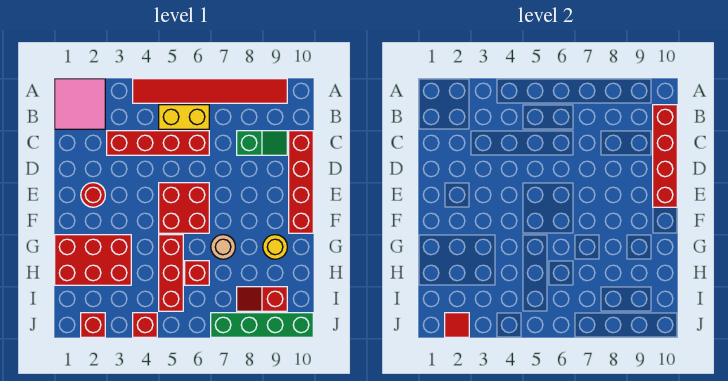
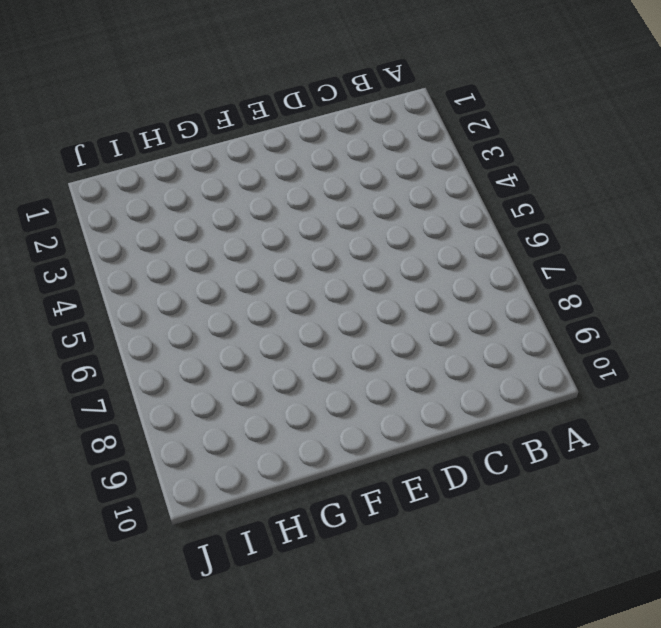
none -> pink tile A1:B2 level 1
none -> red tile A4:A9 level 1
none -> yellow brick B5:B6 level 1

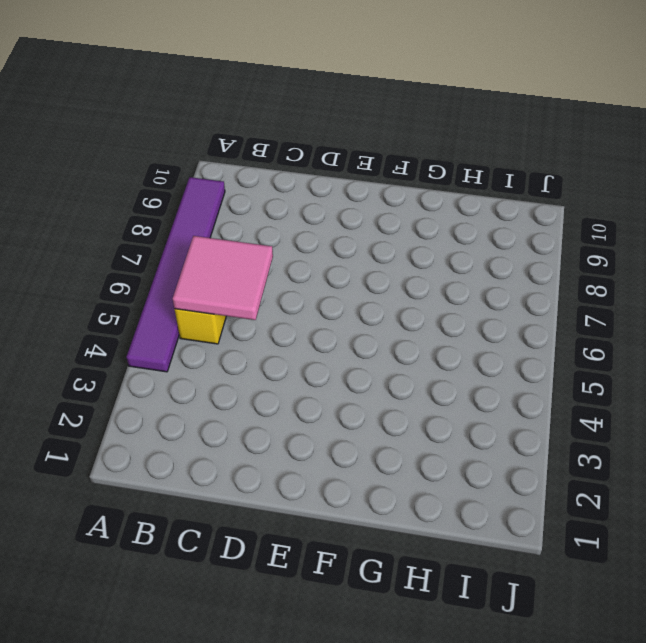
purple tile A4:A9 level 1 -> red tile A4:A9 level 1
pink tile B5:C6 level 2 -> pink tile A1:B2 level 1
none -> red brick C3:C6 level 1
none -> green slope C8:C9 level 1 top 8
none -> red brick C10:F10 level 1

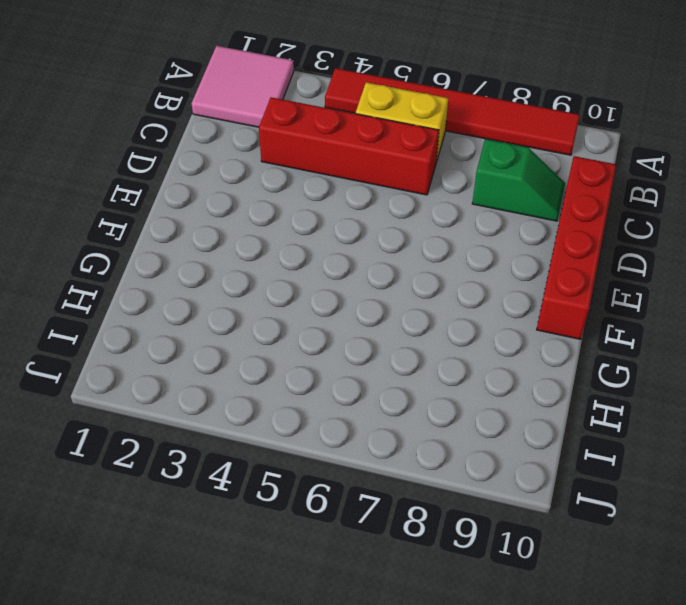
none -> red round brick E2 level 1
none -> red brick E5:F6 level 1
none -> red brick G1:H3 level 1

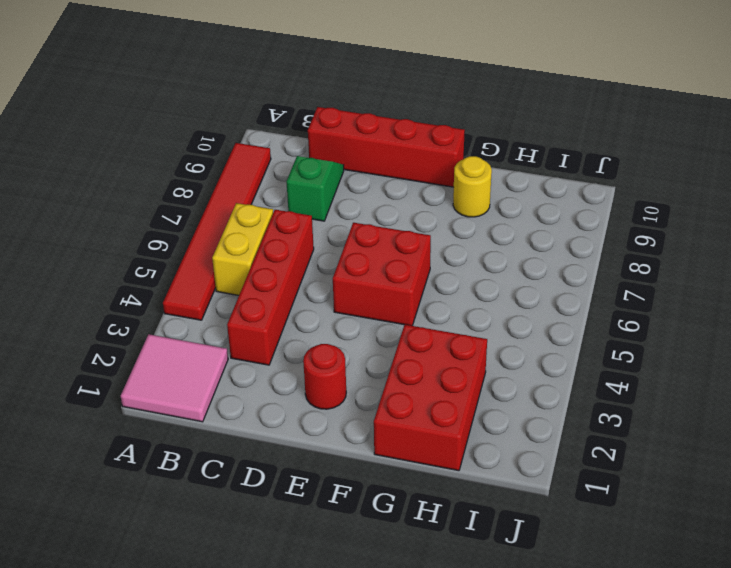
none -> red brick G5:I5 level 1
none -> tan round brick G7 level 1
none -> red brick H6 level 1

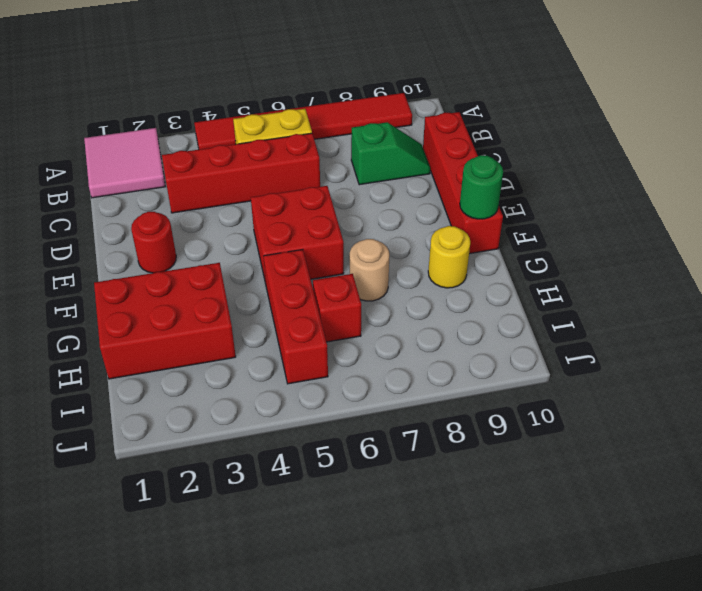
green round brick F10 level 2 -> none
none -> red slope I8:I9 level 1 top 9
none -> red brick J2 level 1
none -> red brick J4 level 1

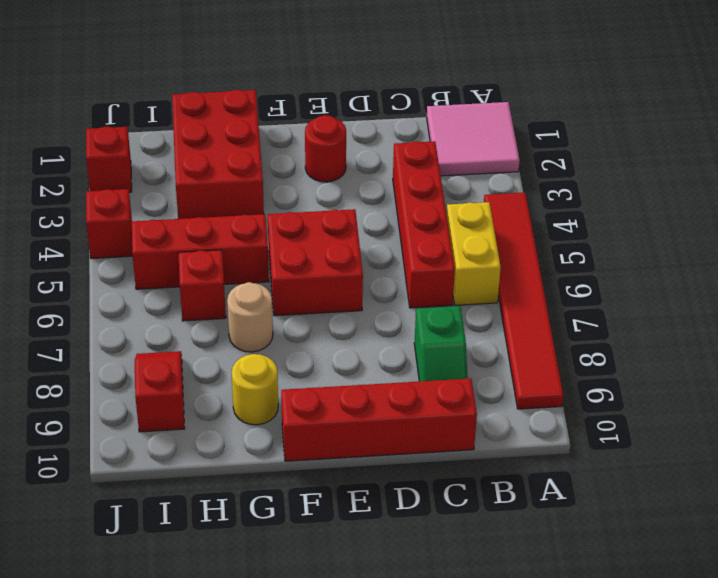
none -> green brick J7:J10 level 1
none -> red brick B10:E10 level 2
none -> red tile J2 level 2

